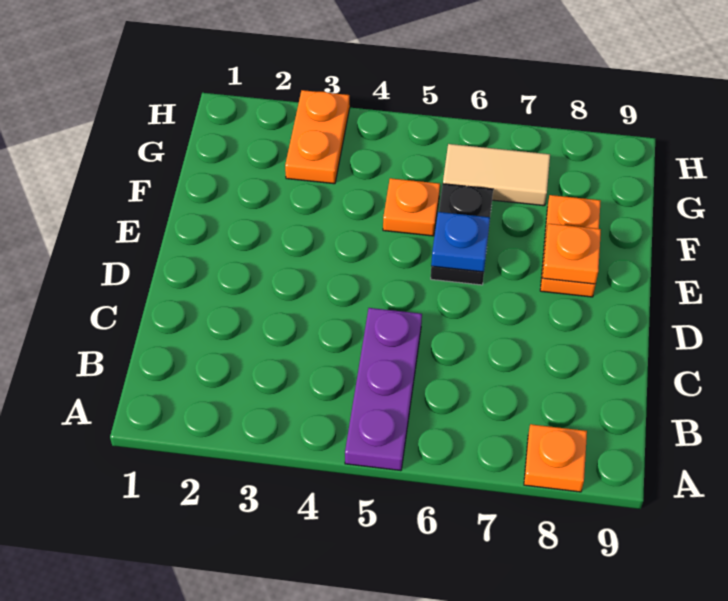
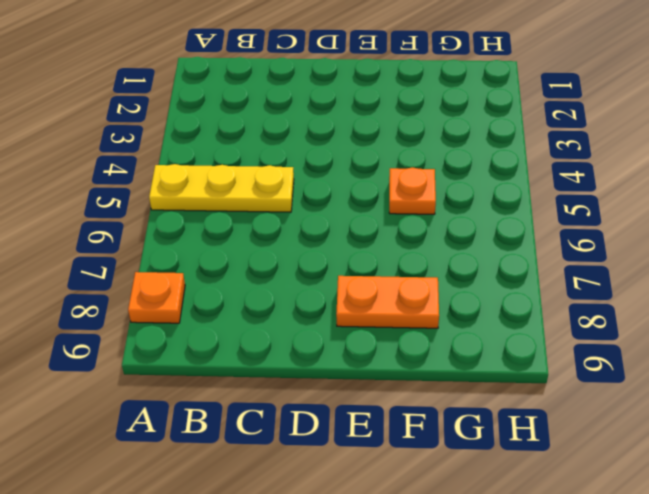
yellow plate A5:C5 level 1 -> purple plate A5:C5 level 1
none -> black plate E6:F6 level 1
none -> orange plate G3:H3 level 1

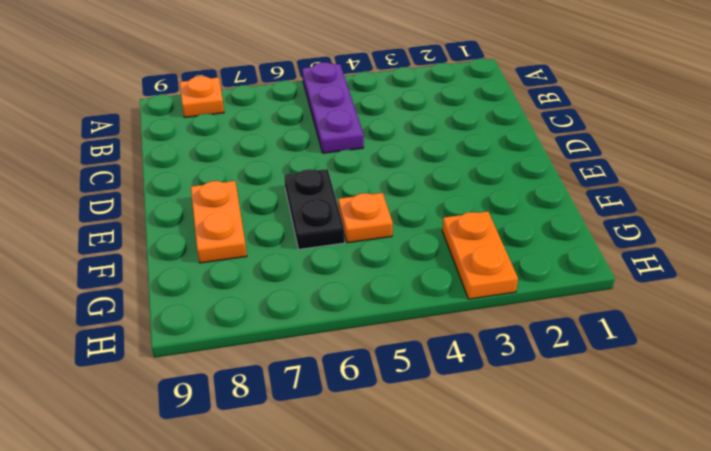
none -> tan tile G6:G7 level 1
none -> blue plate E6 level 2

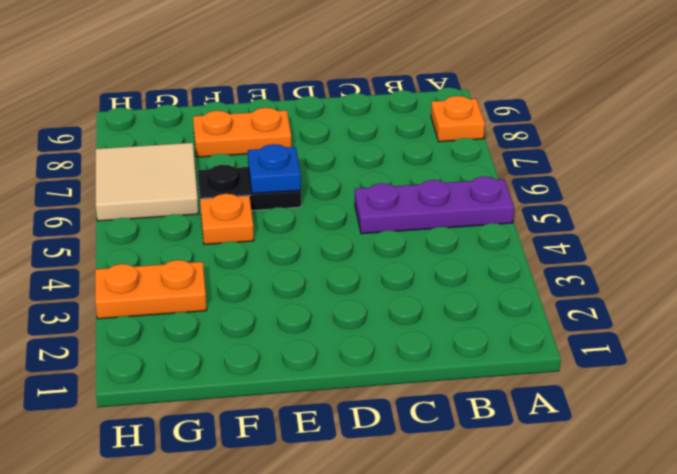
tan tile G6:H7 level 1 -> tan tile G6:G7 level 1
none -> orange plate E8 level 2

